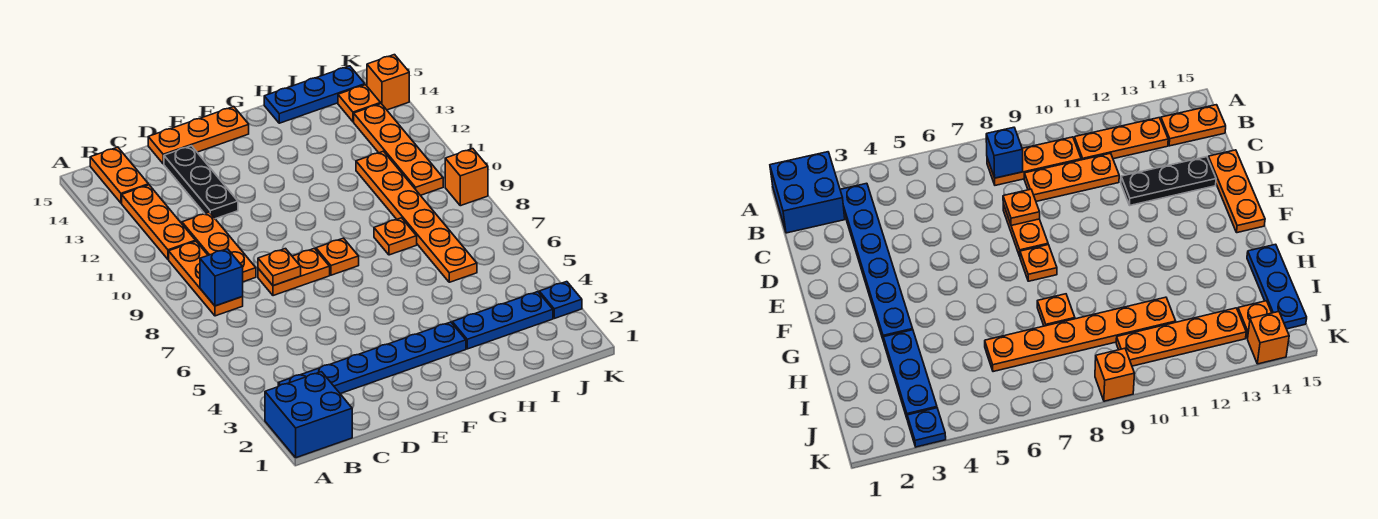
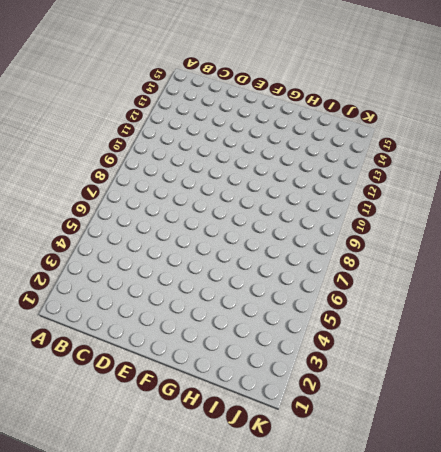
none -> blue brick A1:B2 level 1
none -> blue plate B3:G3 level 1
none -> orange plate B8:B10 level 1

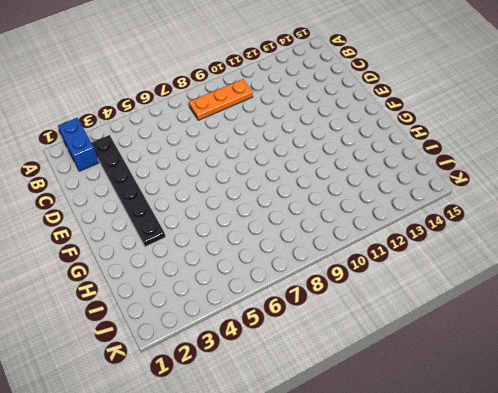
blue brick A2:B2 level 1 -> blue brick A1:B2 level 1
black plate B3:G3 level 1 -> blue plate B3:G3 level 1
none -> orange plate B11:B13 level 1
none -> orange plate B14:B15 level 1
none -> orange plate C9:C11 level 1

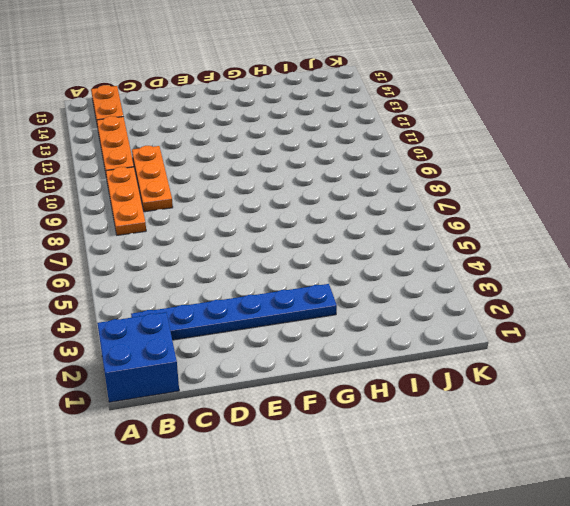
none -> orange plate D8:E8 level 1
none -> black plate D12:D14 level 1
none -> orange plate D15:F15 level 1

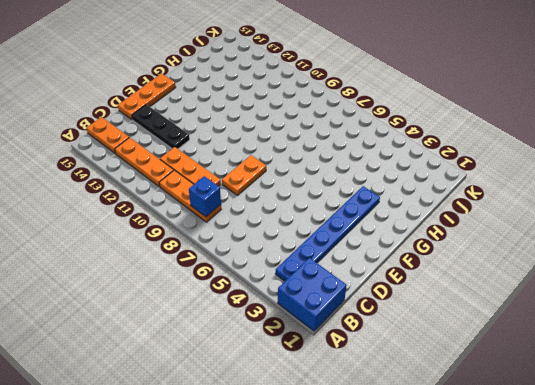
none -> orange plate F8 level 1
none -> blue plate H3:J3 level 1
none -> orange plate H8 level 1

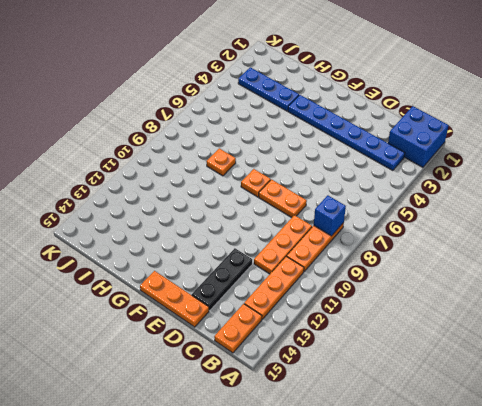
none -> blue plate H15:J15 level 1
none -> orange plate I6:I11 level 1
none -> orange plate J10:J13 level 1

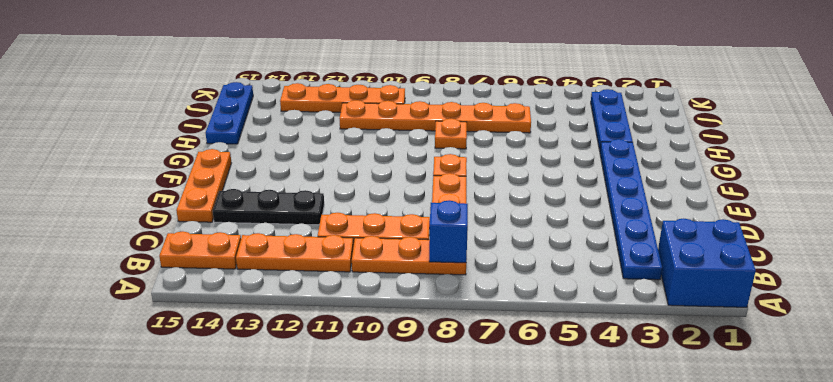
none -> orange plate J14 level 1
none -> blue plate K3 level 1
none -> orange brick K9 level 1

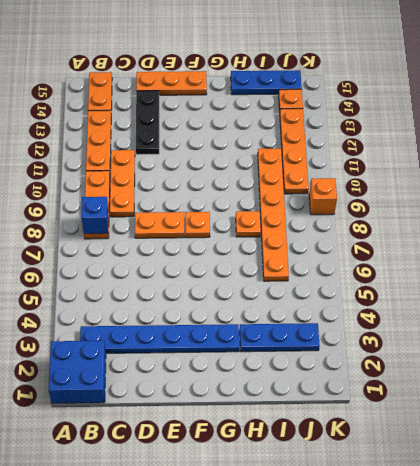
none -> blue plate K3 level 1
none -> orange brick K14 level 1
none -> orange plate D8 level 2

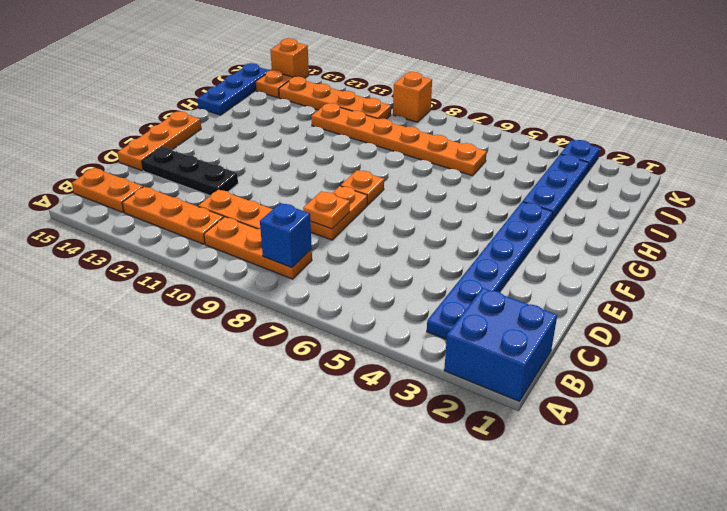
none -> orange plate H8 level 1

